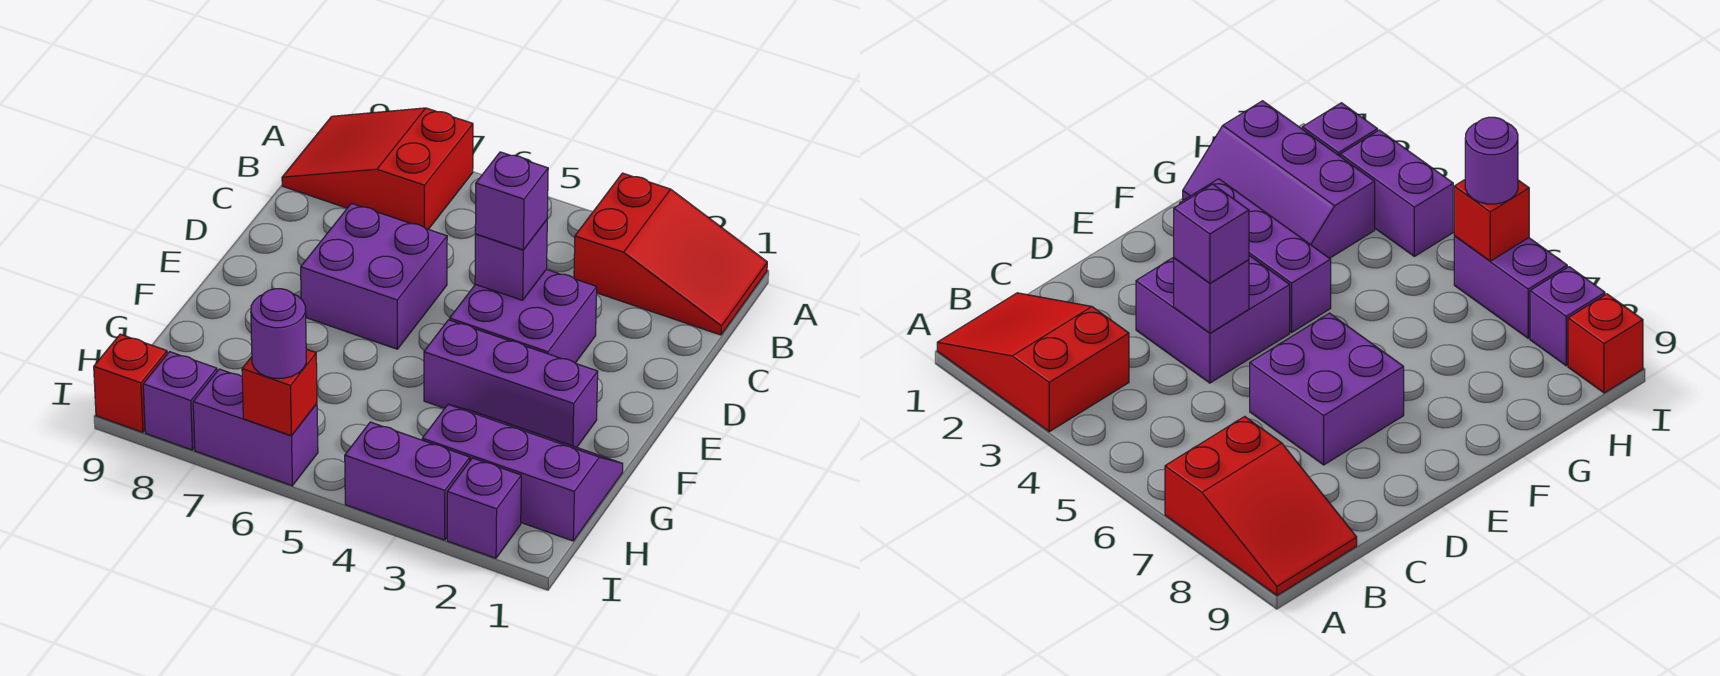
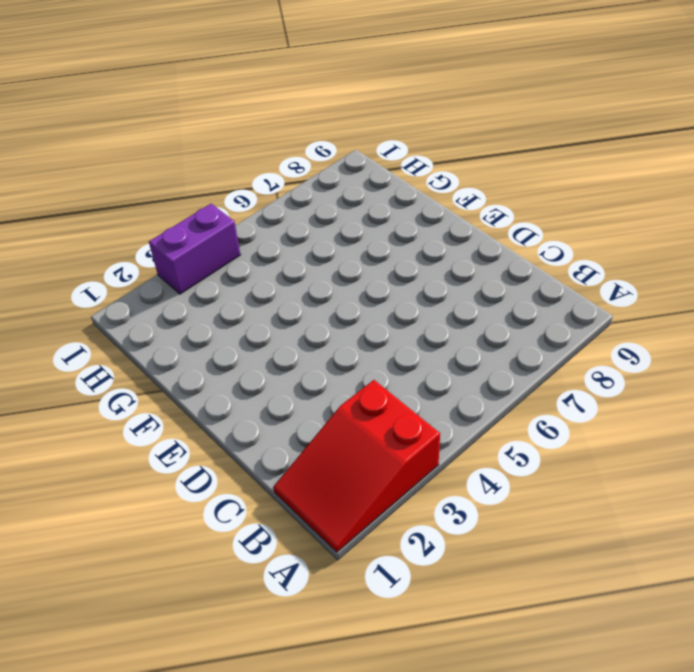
none -> red slope A7:B9 level 1 top 7
none -> purple brick D3:E4 level 1
none -> purple brick D6:E7 level 1

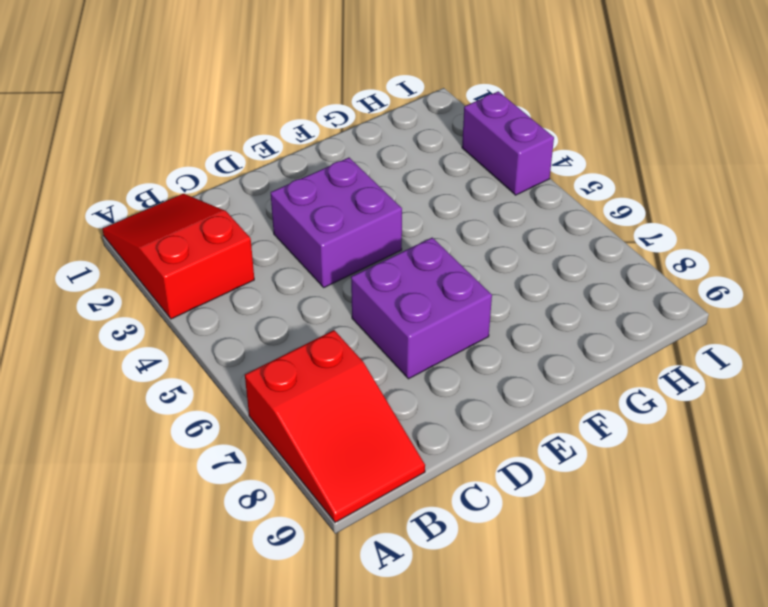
none -> purple brick F2:F4 level 1
none -> purple slope G1:H3 level 1 top H
none -> purple brick I2 level 1

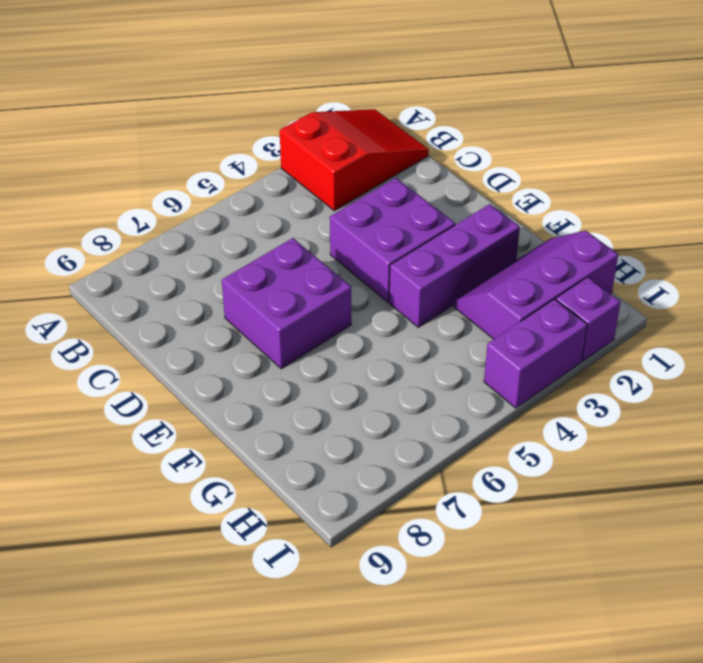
none -> red slope A7:B9 level 1 top 7
none -> purple brick I6:I7 level 1
none -> purple brick I8 level 1

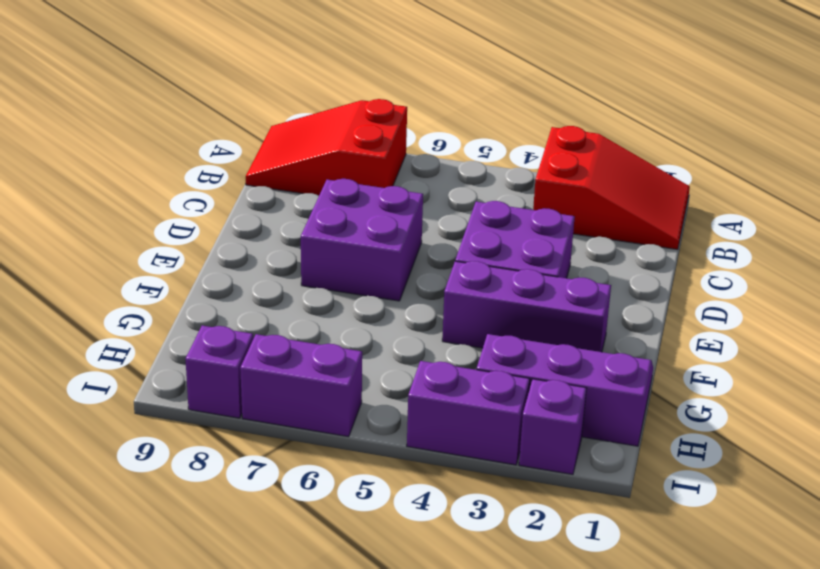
none -> red brick I9 level 1
none -> purple brick D4 level 2
none -> red brick I6 level 2

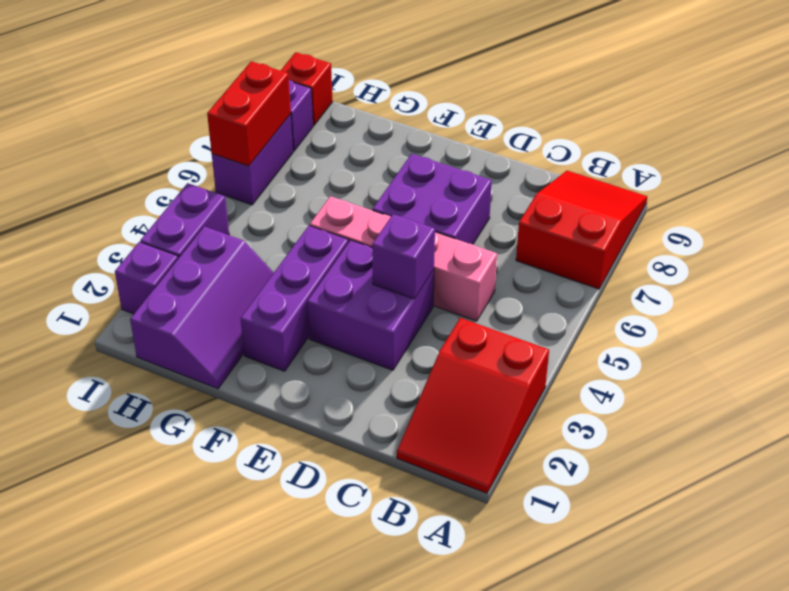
pink brick C5:F5 level 1 -> none
red brick I6:I7 level 2 -> red brick I6 level 2
none -> purple brick D4 level 3
none -> purple round brick I6 level 3

